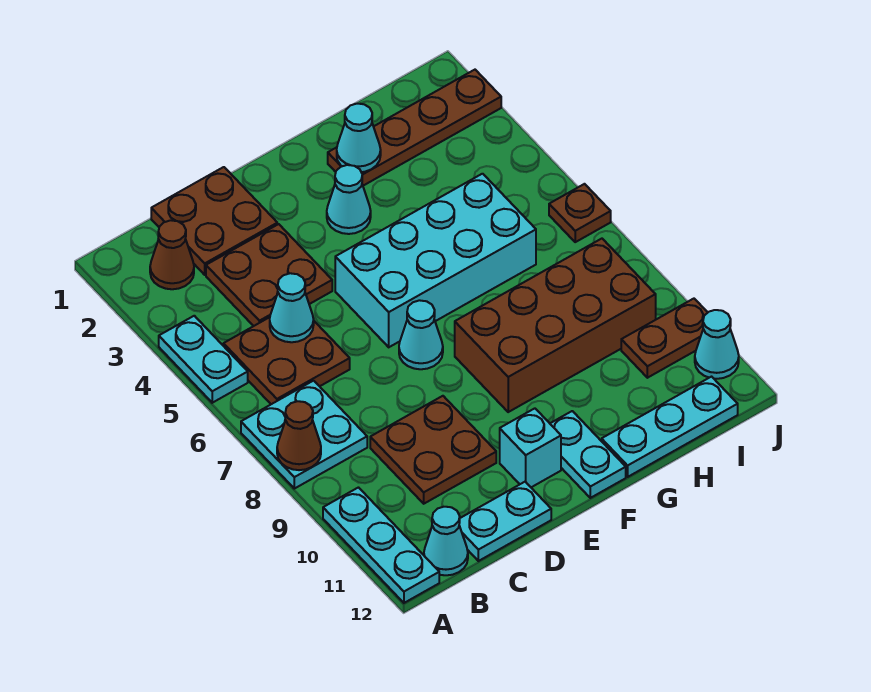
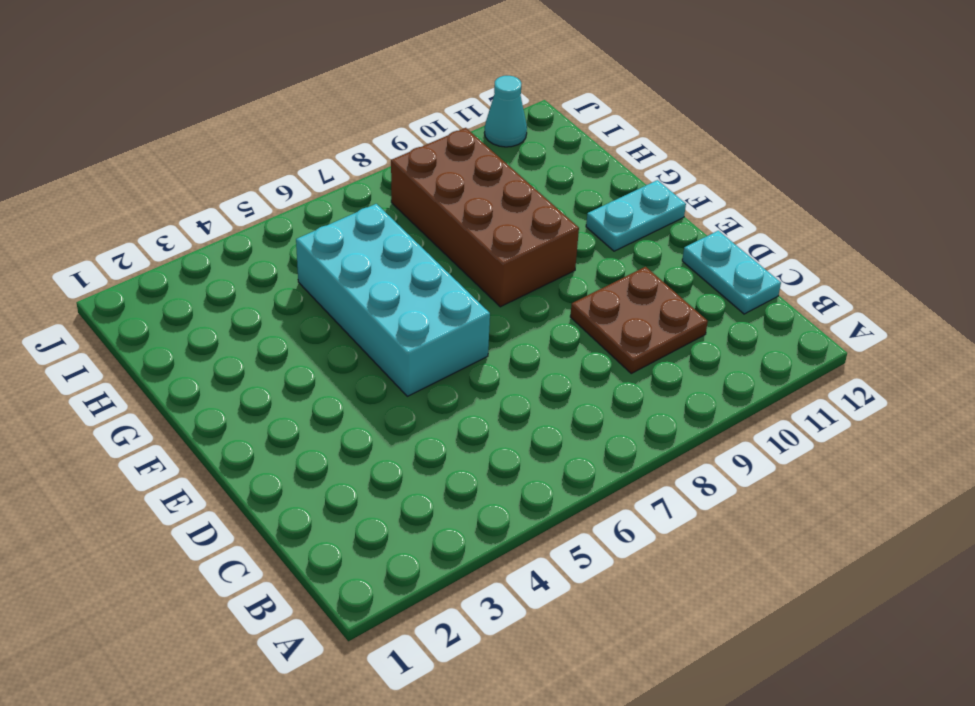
none -> cyan plate A4:A5 level 1
none -> cyan plate A7:B8 level 1
none -> cyan plate A10:A12 level 1

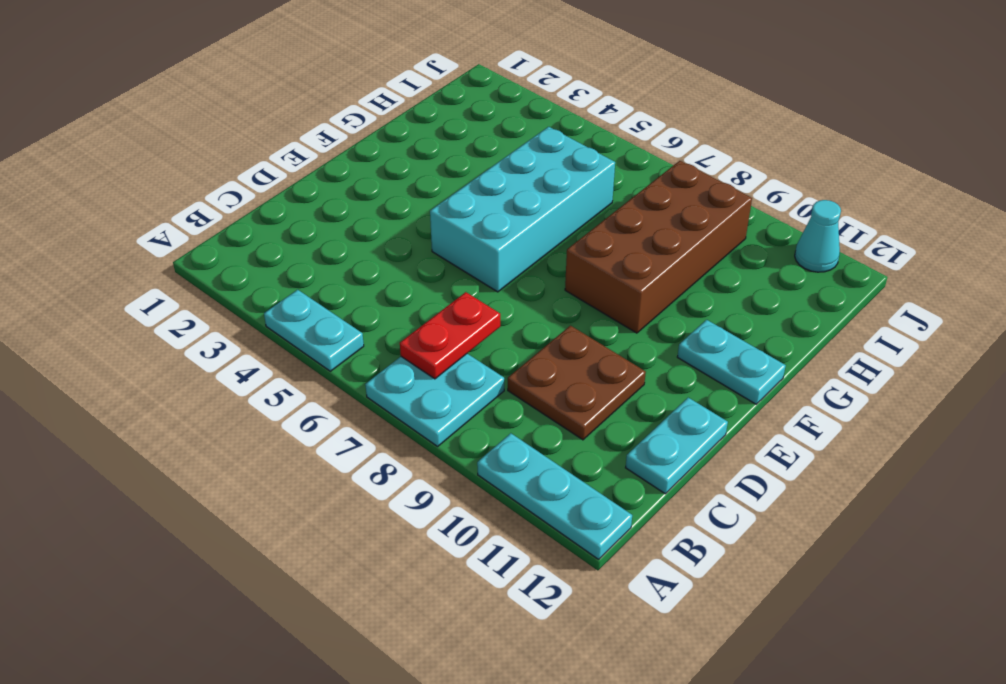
red plate B7:C7 level 2 -> none
none -> brown cone B2 level 1
none -> brown plate B5:C6 level 1
none -> cyan cone B12 level 1

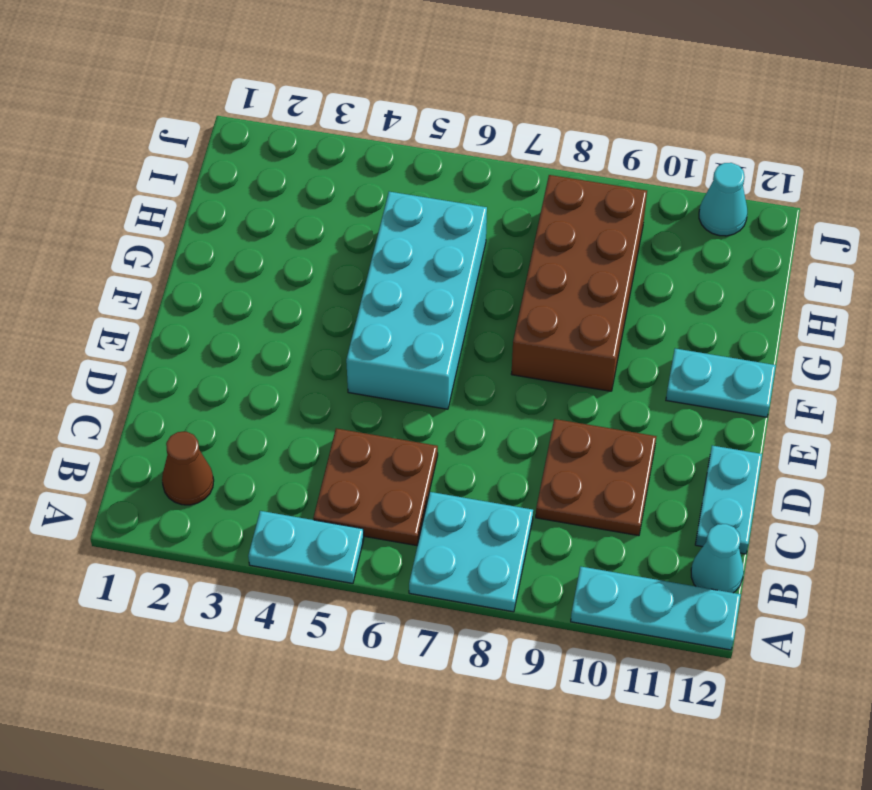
none -> brown plate C1:D2 level 1
none -> brown plate C3:D4 level 1
none -> cyan cone E7 level 1

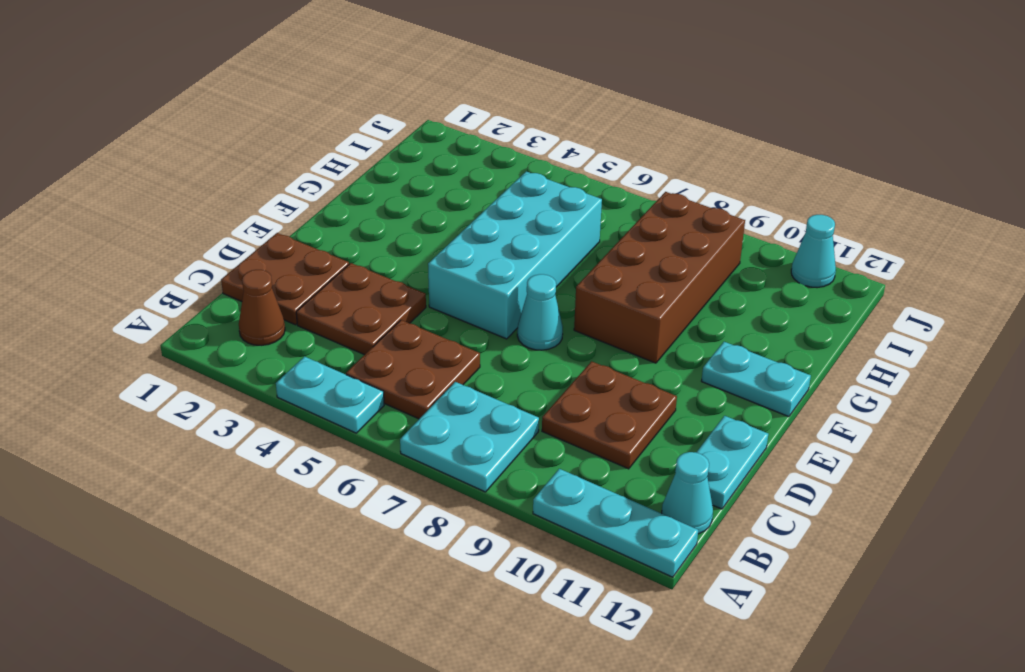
none -> cyan brick E11 level 1
none -> cyan cone F3 level 1
none -> brown plate G2:J2 level 1

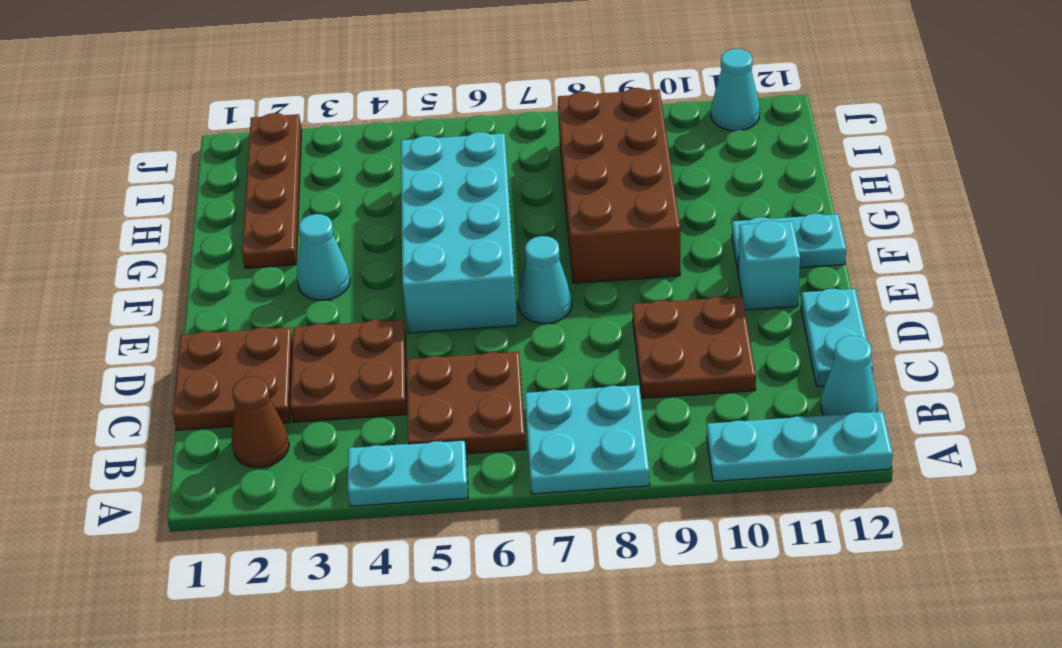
none -> cyan plate G12:I12 level 1
none -> brown plate I10:J10 level 1
none -> brown plate J6 level 1

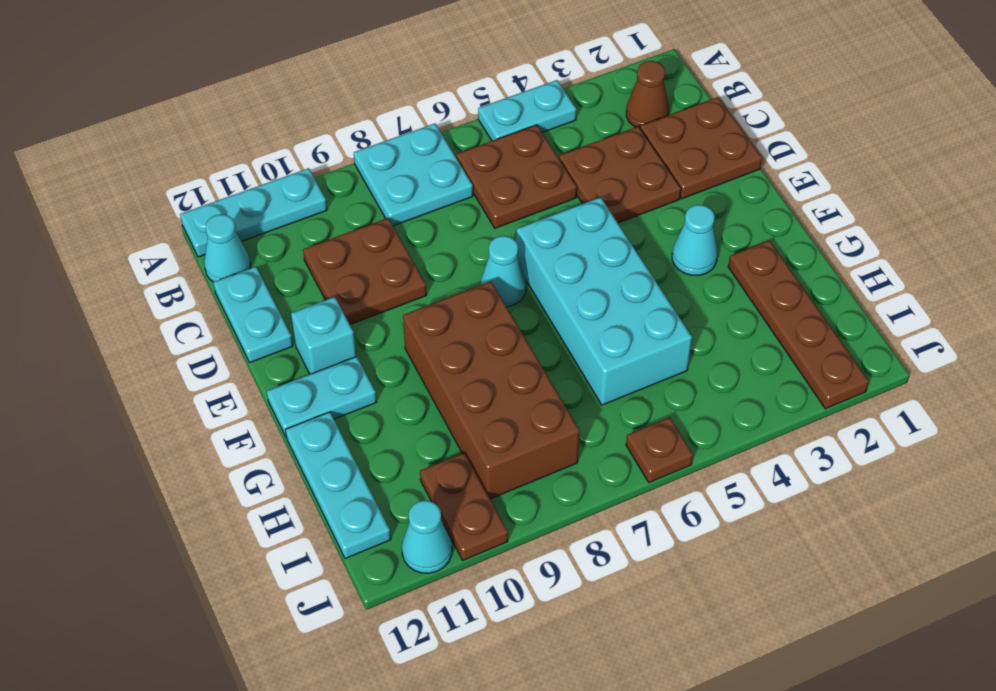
none -> brown cone A8 level 2
none -> cyan cone C5 level 2
none -> cyan cone G2 level 2

